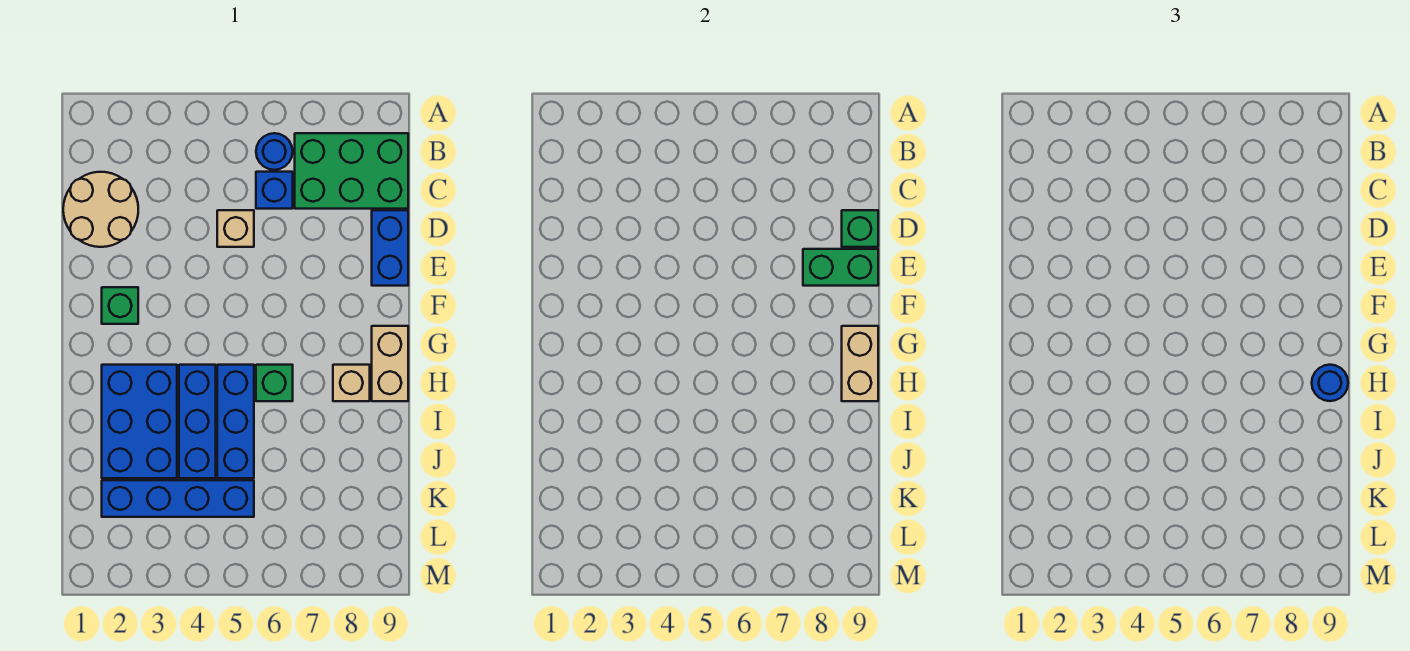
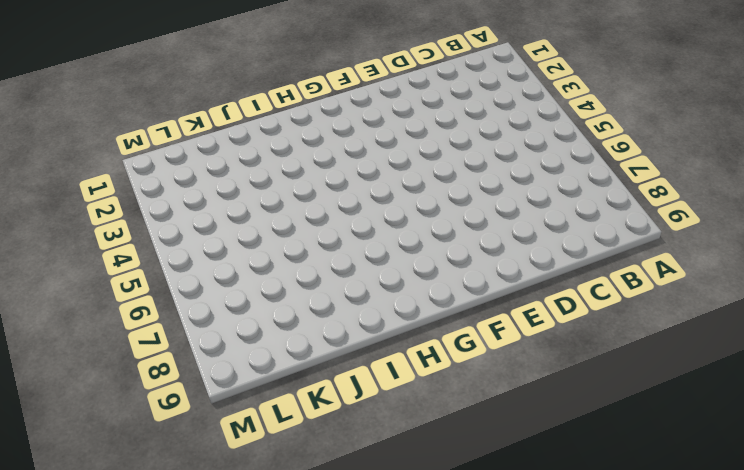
none -> blue round brick B6 level 1
none -> green brick B7:C9 level 1
none -> tan round brick C1:D2 level 1

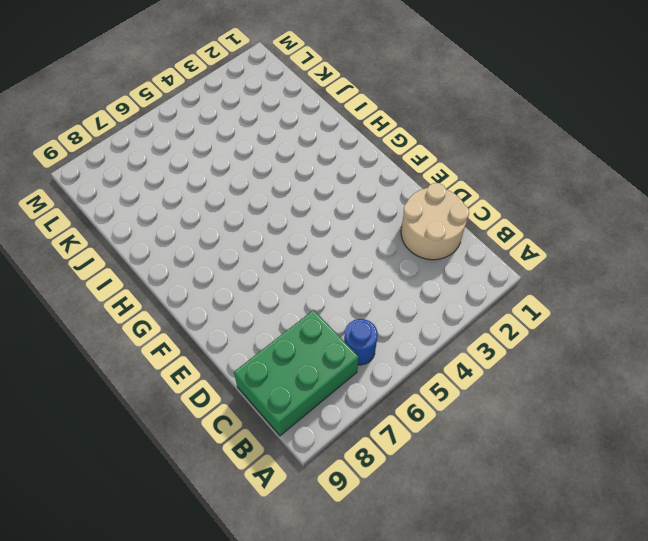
none -> blue brick C6 level 1
none -> tan brick D5 level 1
none -> blue brick D9:E9 level 1

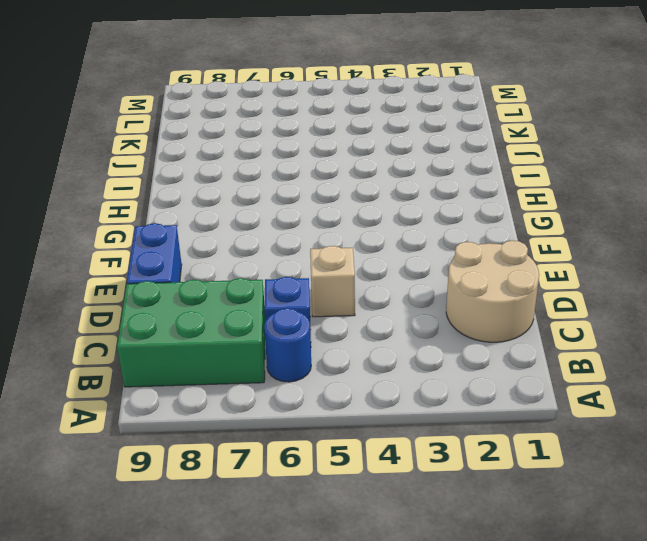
none -> green brick F2 level 1
none -> tan brick G9:H9 level 1
none -> blue brick H2:J3 level 1

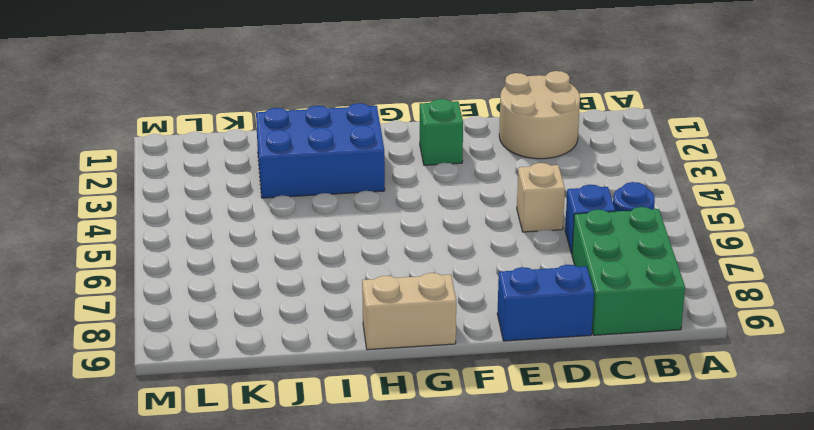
none -> blue brick H4:J4 level 1
none -> blue brick H5:J5 level 1
none -> green brick H6 level 1

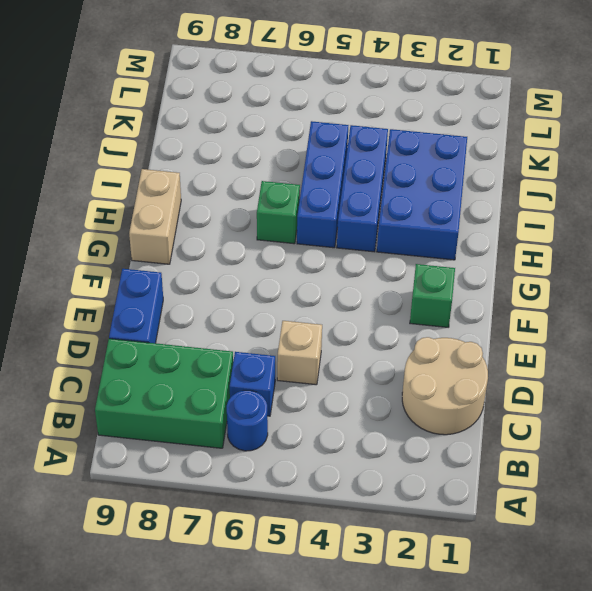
none -> tan brick H8 level 1
none -> blue brick K2:K5 level 1
none -> green brick D9 level 2

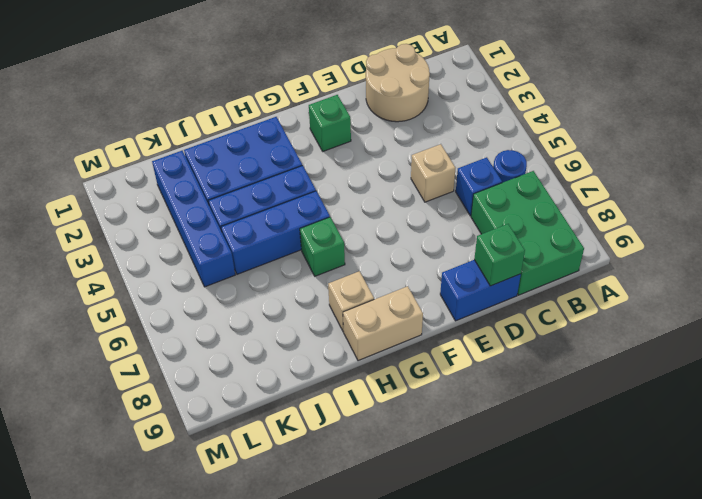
none -> green brick E8:E9 level 2
none -> tan brick G9:H9 level 2
none -> blue round brick H9 level 3

